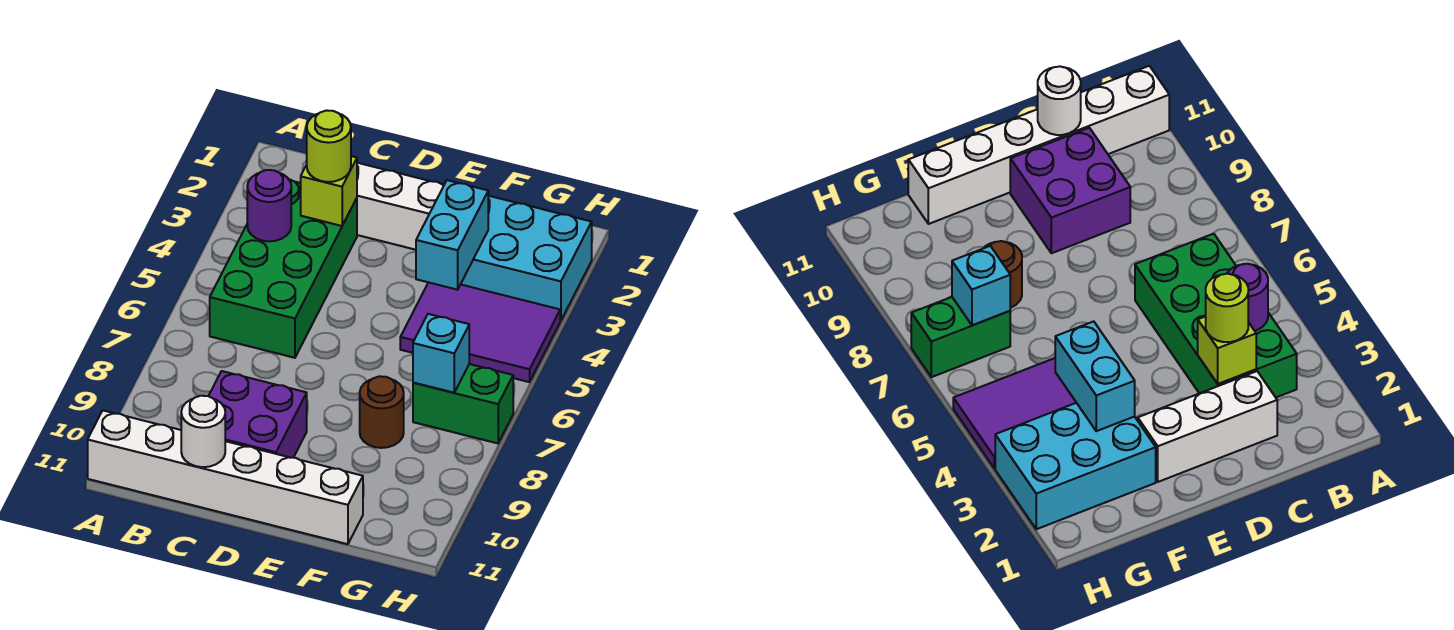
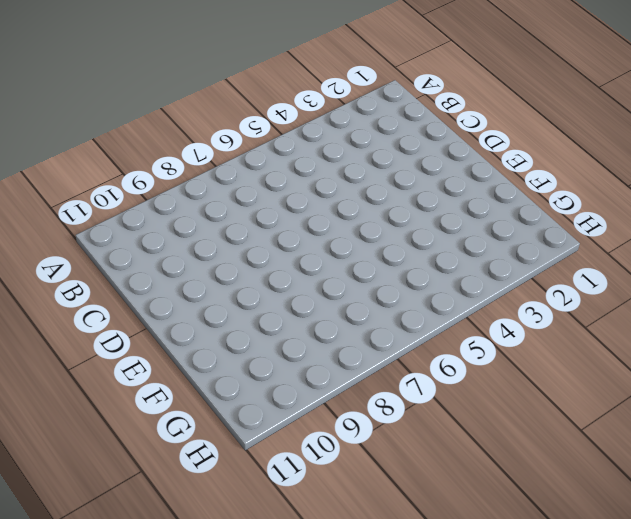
none -> white brick A11:F11 level 1
none -> green brick B3:C6 level 1
none -> white brick C2:E2 level 1

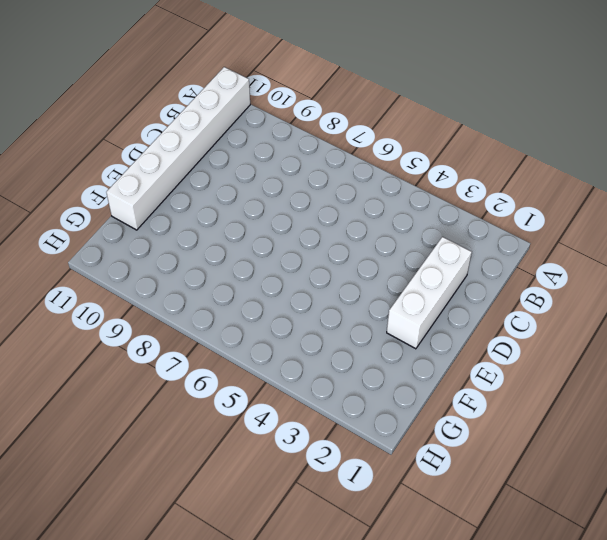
none -> green brick B3:C6 level 1
none -> purple brick C9:D10 level 1
none -> cyan brick F2:H3 level 1

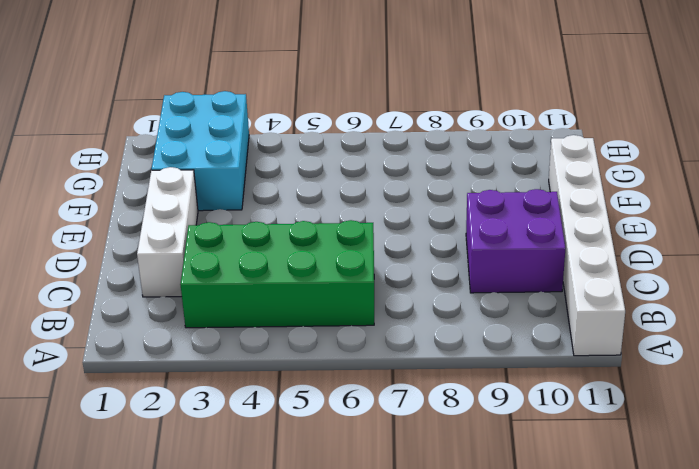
none -> purple tile F4:H5 level 1
none -> brown round brick F8 level 1
none -> green brick G7:H7 level 1

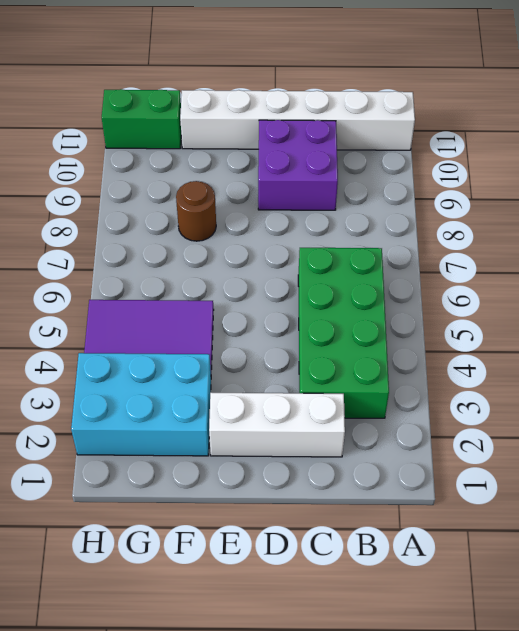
green brick G11:H11 level 1 -> green brick G7:H7 level 1
none -> purple round brick B4 level 2
none -> lime brick C3 level 2
none -> white round brick C11 level 2

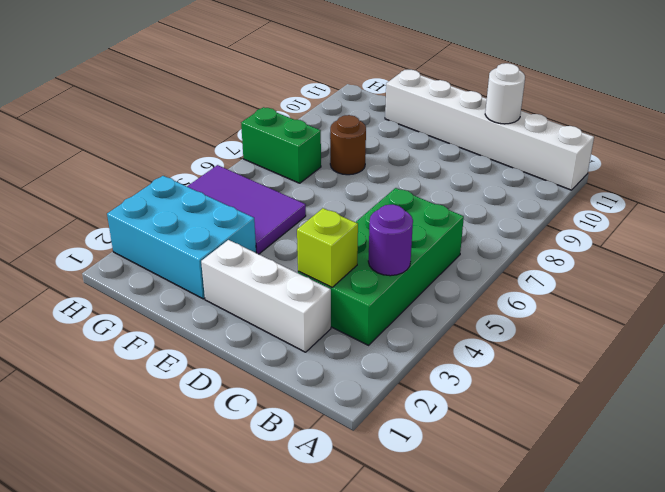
none -> purple brick C9:D10 level 1
none -> cyan brick F3:F4 level 2
none -> cyan brick G7 level 2

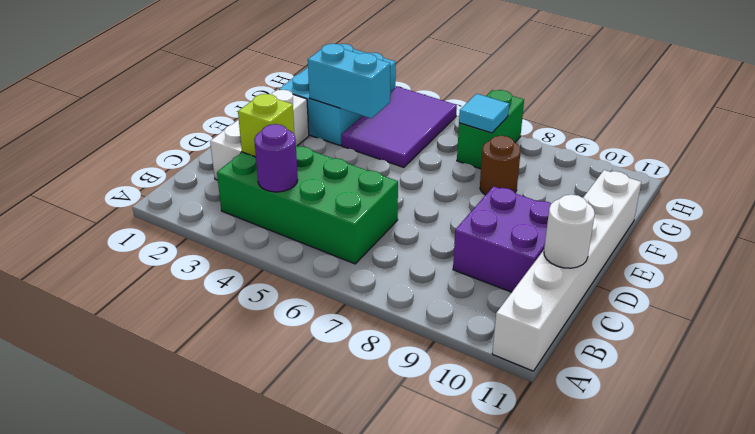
cyan tile G7 level 2 -> cyan brick G7 level 2
none -> lime round brick C3 level 3

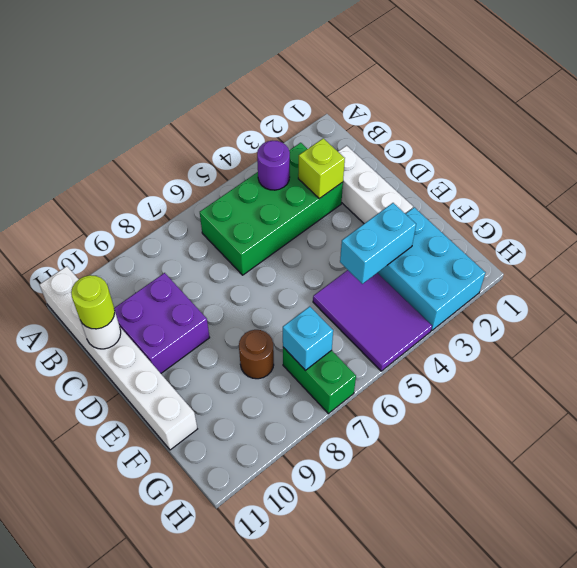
lime round brick C11 level 3 -> lime round brick C3 level 3

